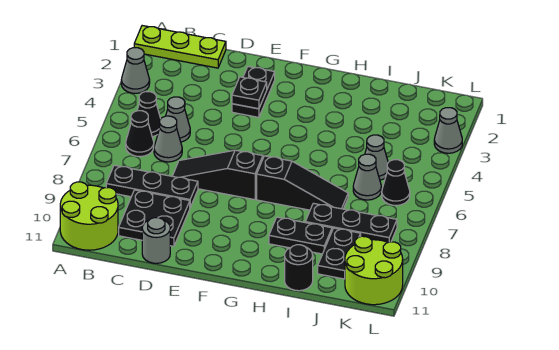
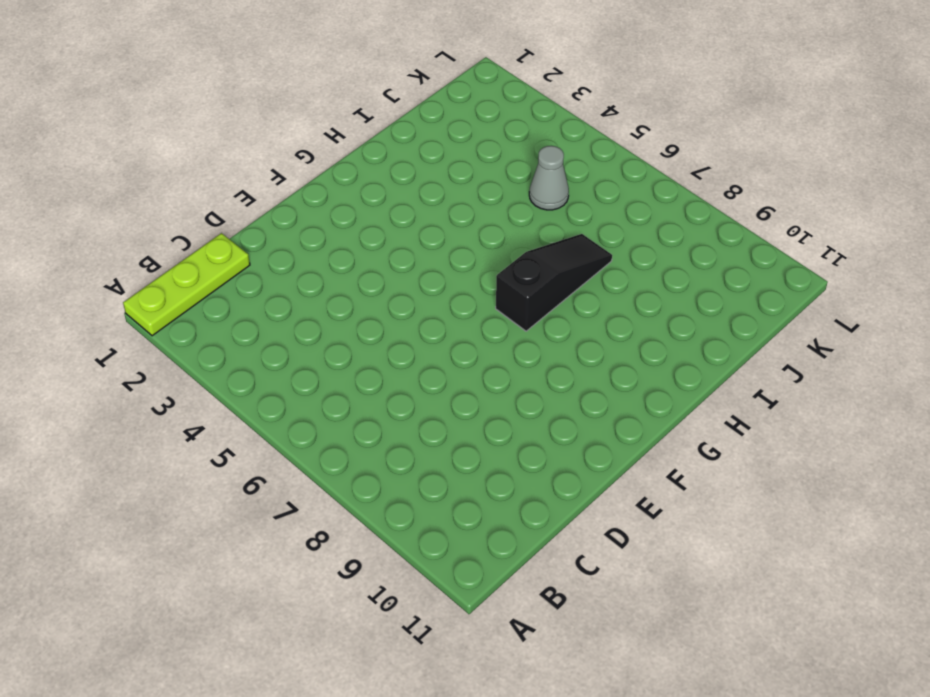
none -> grey cone A3 level 1
none -> lime round brick A10:B11 level 1
none -> black cone B5 level 1

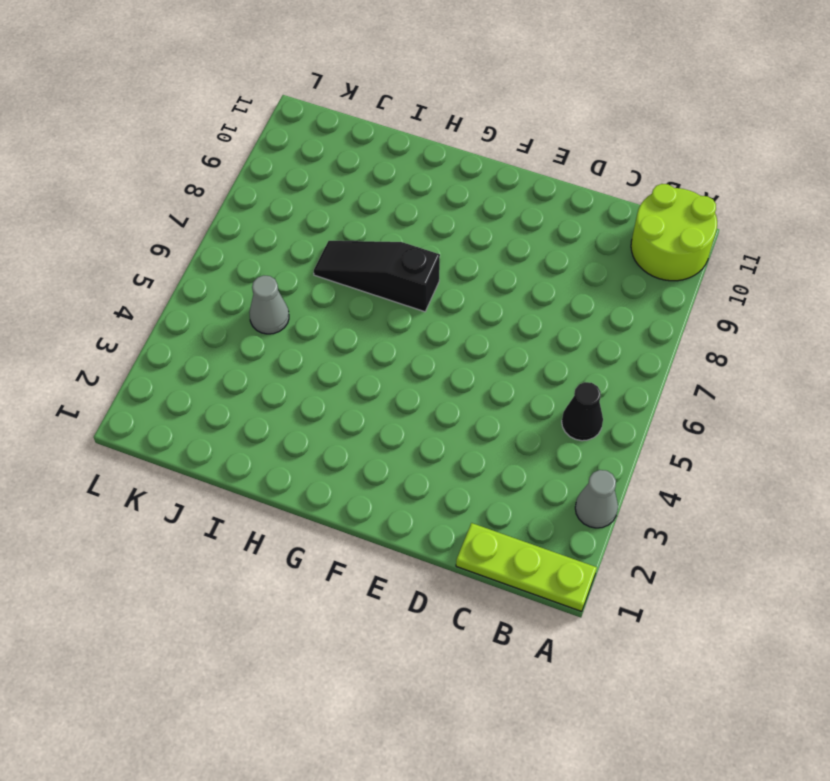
none -> black cone B6 level 1
none -> black plate B8:D8 level 1
none -> grey cone C5 level 1

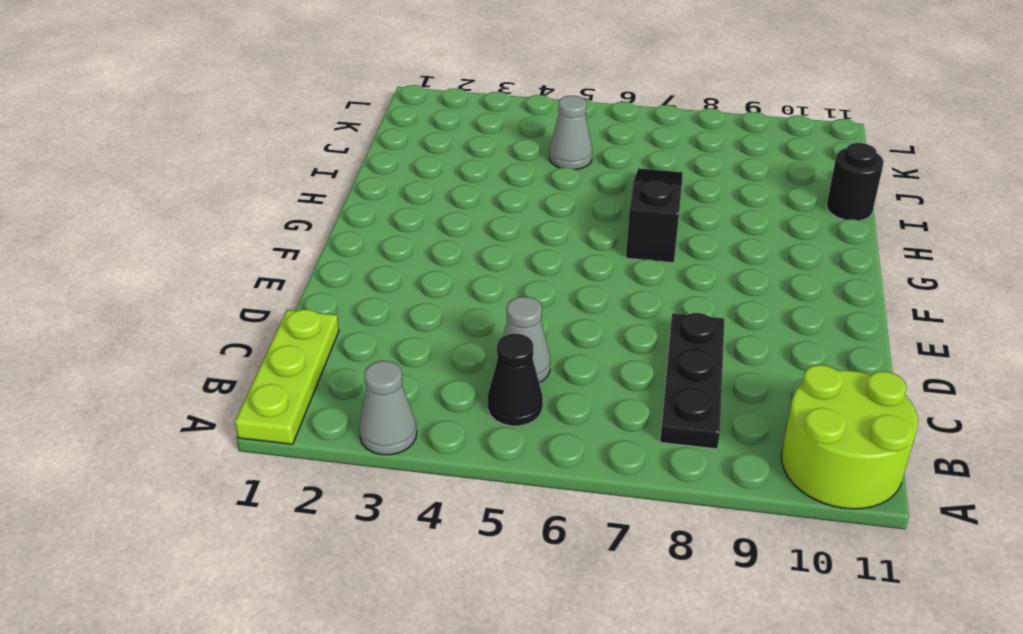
none -> black cone B6 level 1
none -> grey cone C6 level 1
none -> black plate C9:D10 level 1

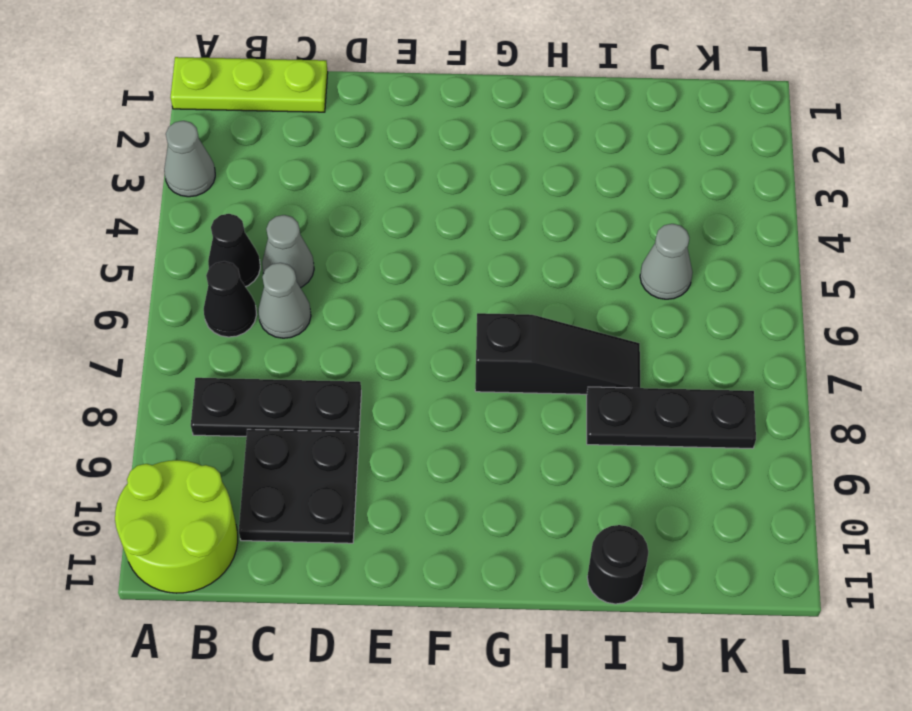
none -> black slope D7:F7 level 1 top F
none -> grey round brick D11 level 1
none -> black plate E2:E3 level 1

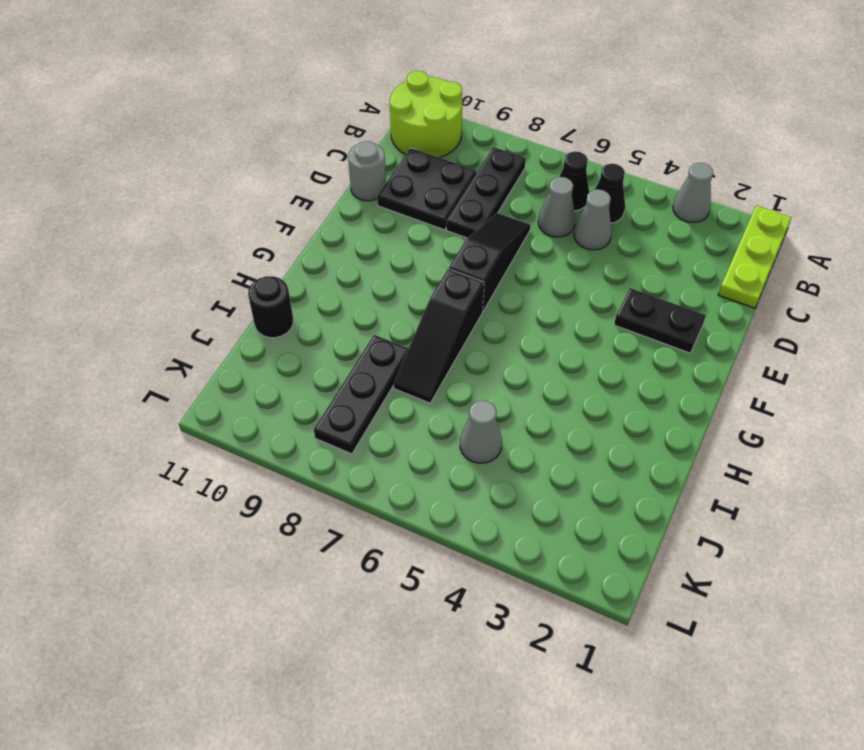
none -> black plate H9:I9 level 1
none -> grey cone J6 level 1
none -> black plate J9:J10 level 1

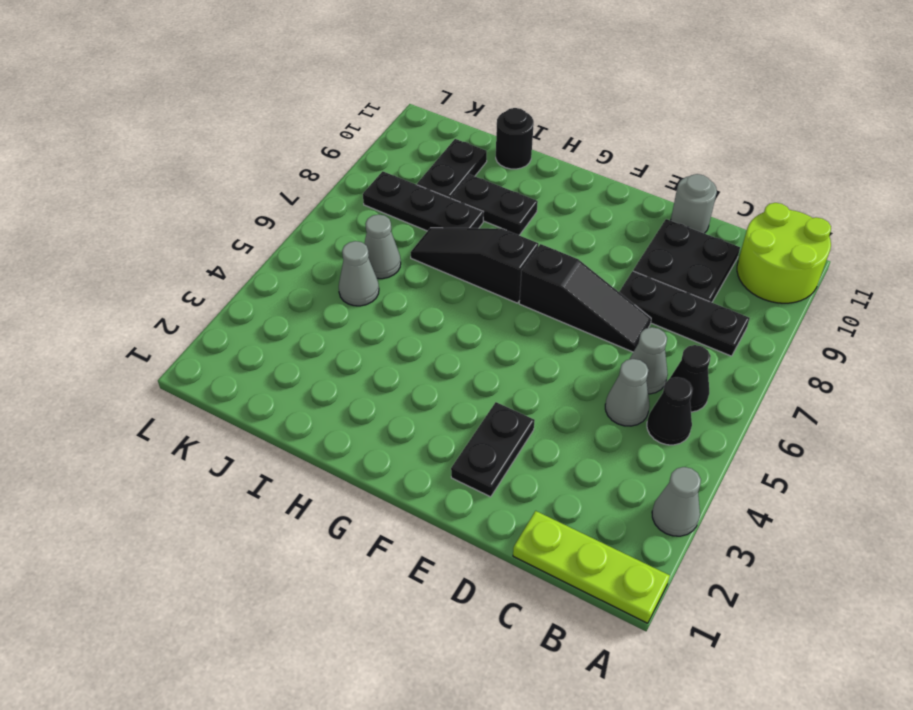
none -> black cone K6 level 1
none -> lime round brick K10:L11 level 1
none -> grey cone L3 level 1

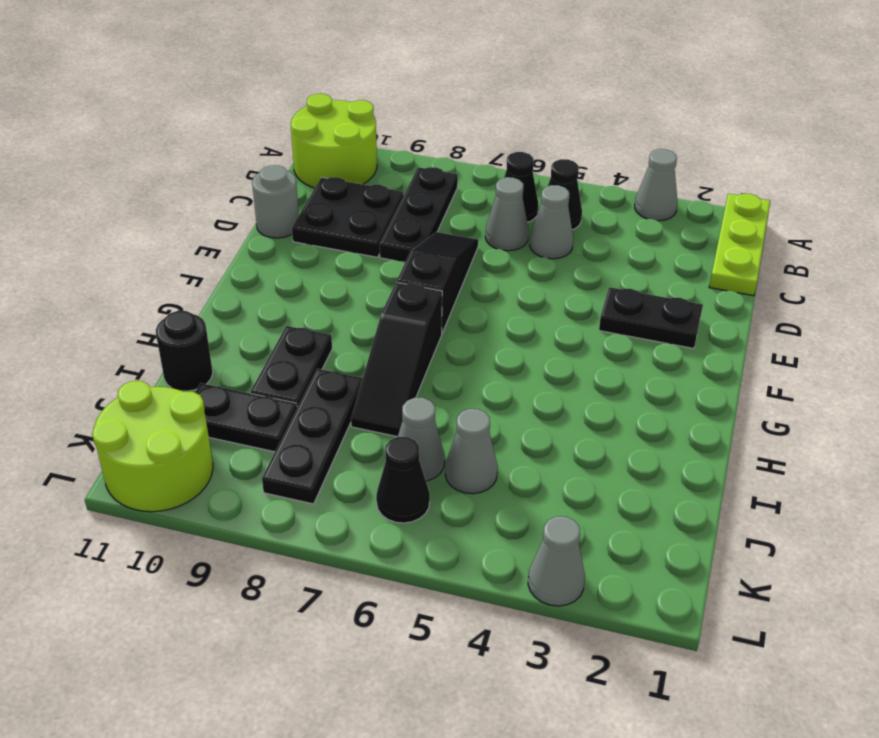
none -> black plate E3 level 2

